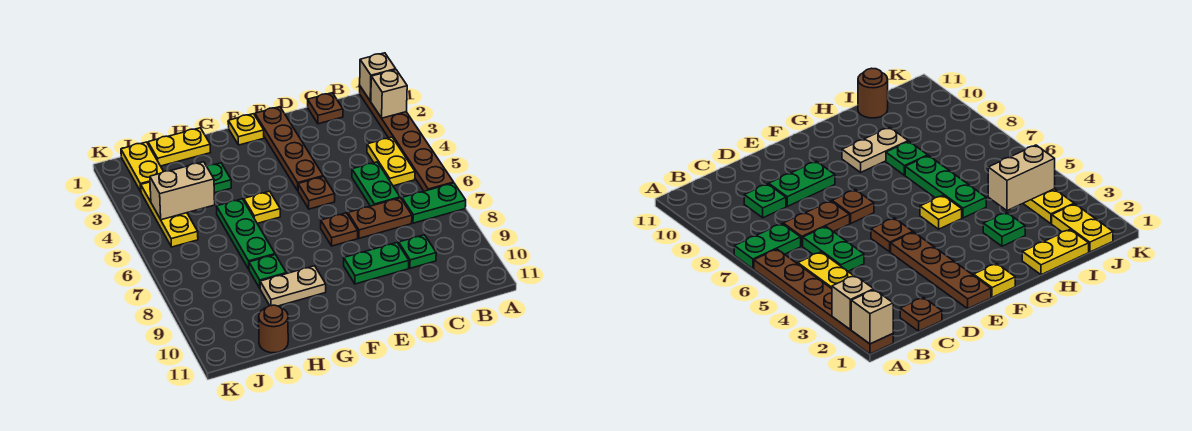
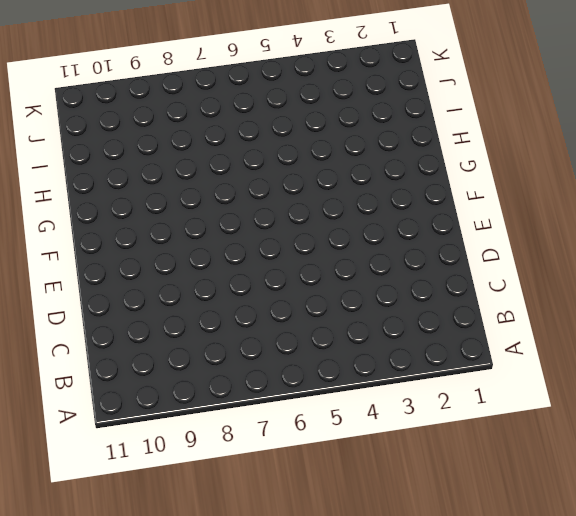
none -> brown plate A1:A6 level 1
none -> green plate A7:B7 level 1
none -> yellow plate B4:B5 level 1

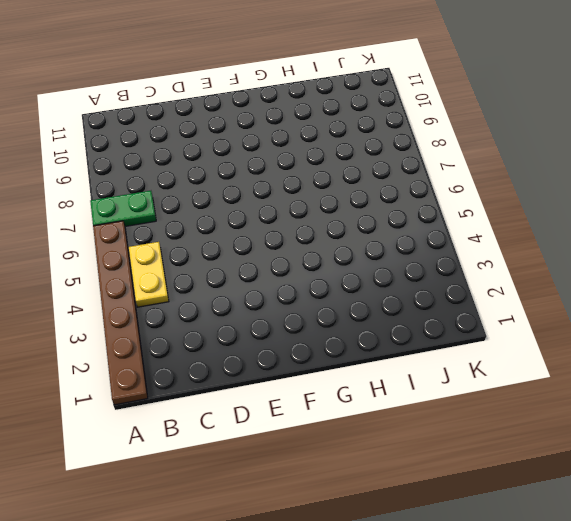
none -> brown plate C1 level 1
none -> green plate C5:C6 level 1
none -> brown plate C7:D7 level 1

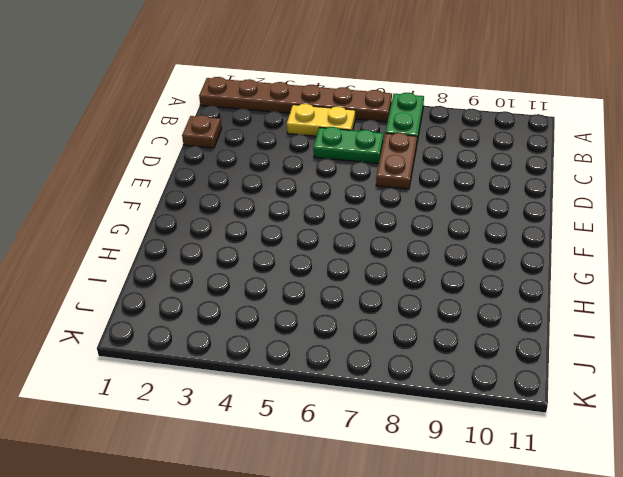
none -> green plate C9 level 1
none -> green plate D9:E9 level 1
none -> brown plate E1:E4 level 1

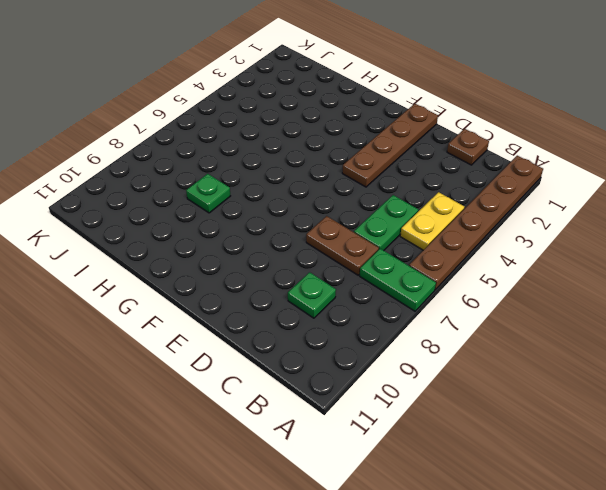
none -> green plate D9:E9 level 1
none -> brown plate E5 level 1
none -> brown plate E7 level 1

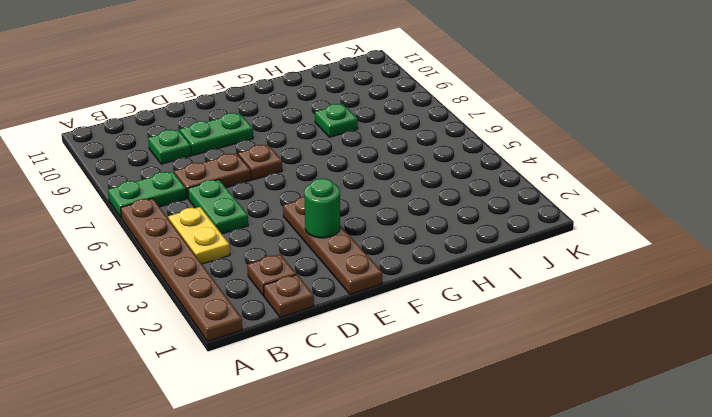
brown plate C2 level 1 -> brown plate E5 level 1
green round brick E3 level 2 -> none
none -> yellow plate F1 level 1
none -> yellow plate G5 level 1
none -> tan plate G9:H9 level 1

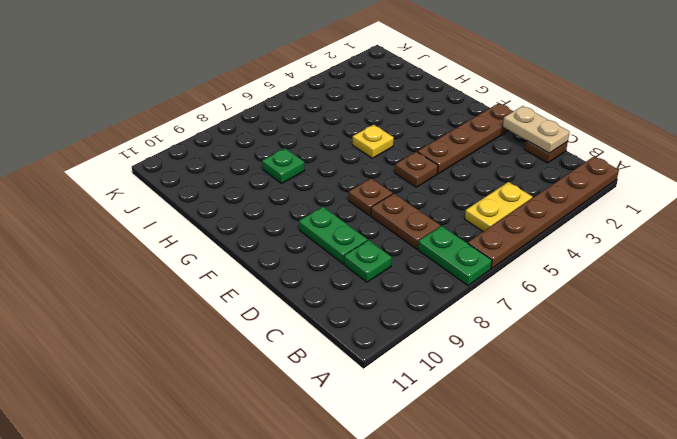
tan plate C1:D1 level 2 -> tan plate G9:H9 level 1
none -> green plate C5:C6 level 1
none -> yellow plate F1 level 1
none -> yellow plate H1:I1 level 1

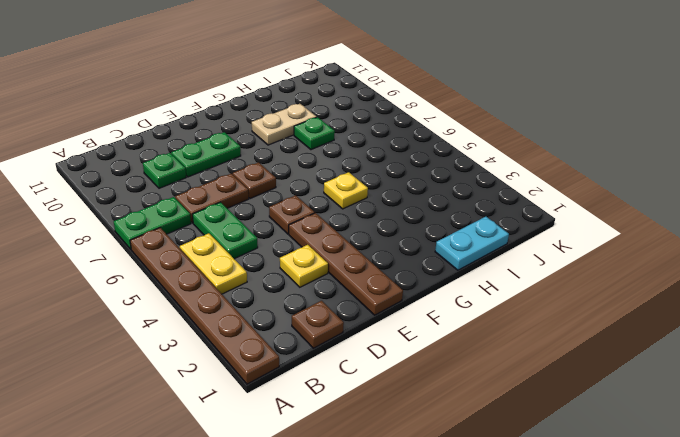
yellow plate D3 level 1 -> yellow plate F1 level 1
cyan plate H1:I1 level 1 -> yellow plate H1:I1 level 1
none -> green plate H3 level 1
none -> green plate H5:H7 level 1
none -> brown round brick I11 level 1

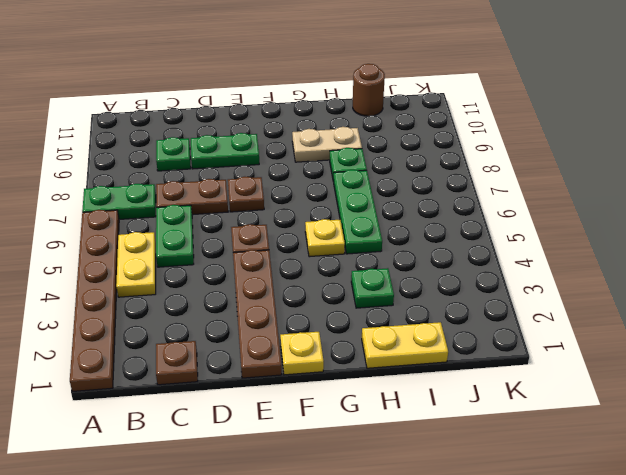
none -> yellow plate J1:J2 level 1
none -> yellow plate J3:J5 level 1
none -> tan brick A1 level 2

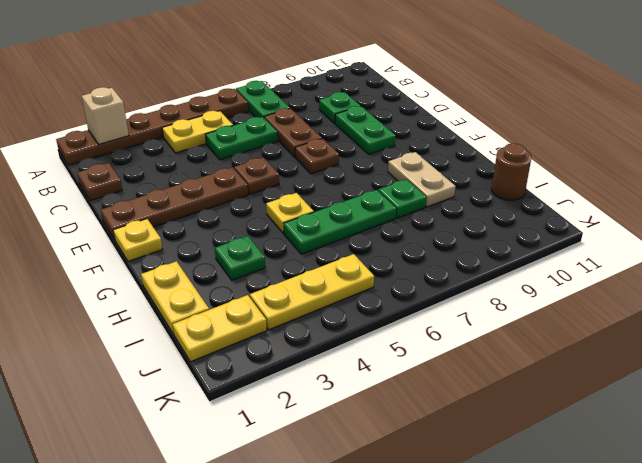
none -> tan brick A1 level 2
none -> tan brick I4:J4 level 2

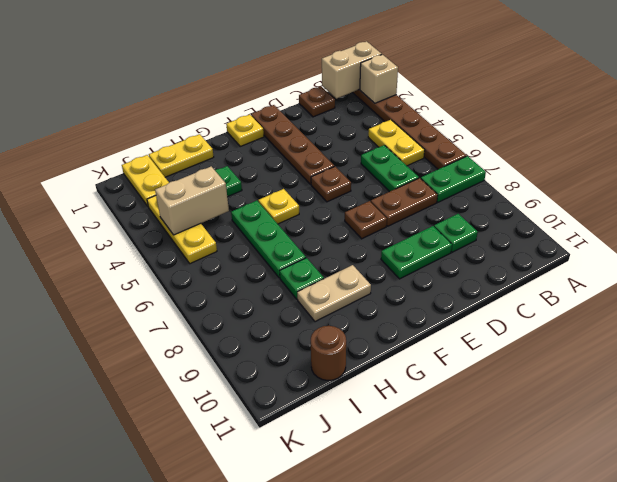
tan brick A1:B1 level 2 -> tan brick A1 level 2

